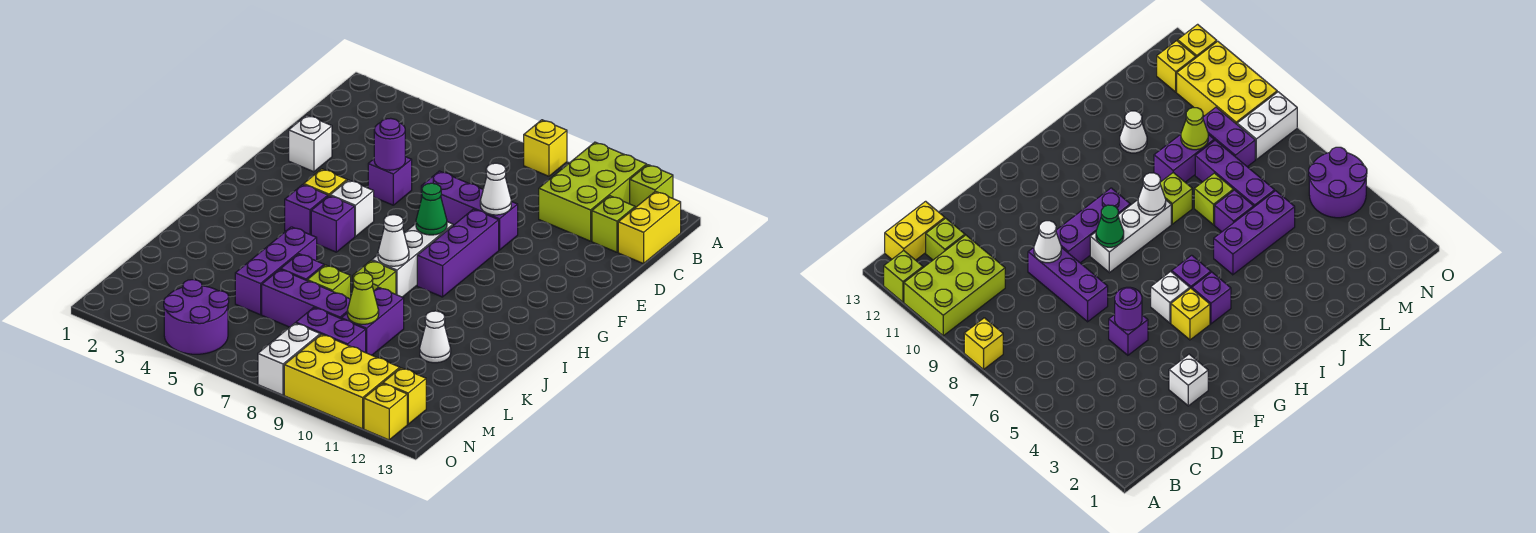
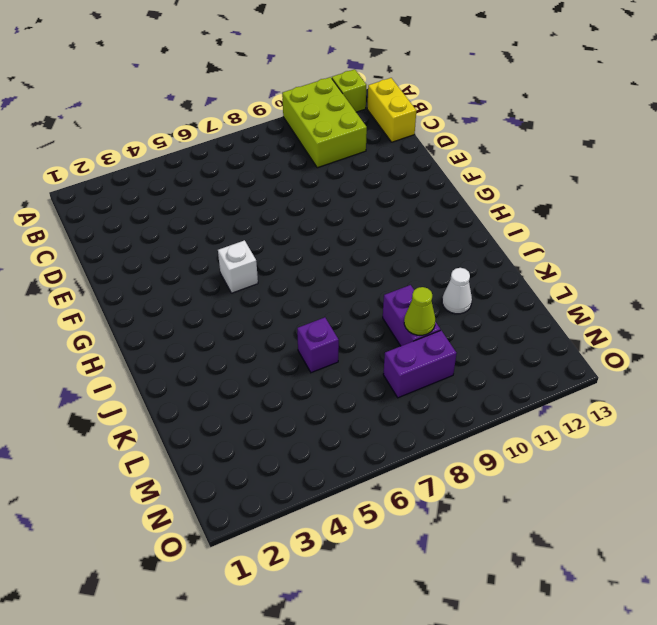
none -> yellow brick A8 level 1
none -> lime brick C12 level 1
none -> white brick E2 level 1
none -> purple brick E5 level 1

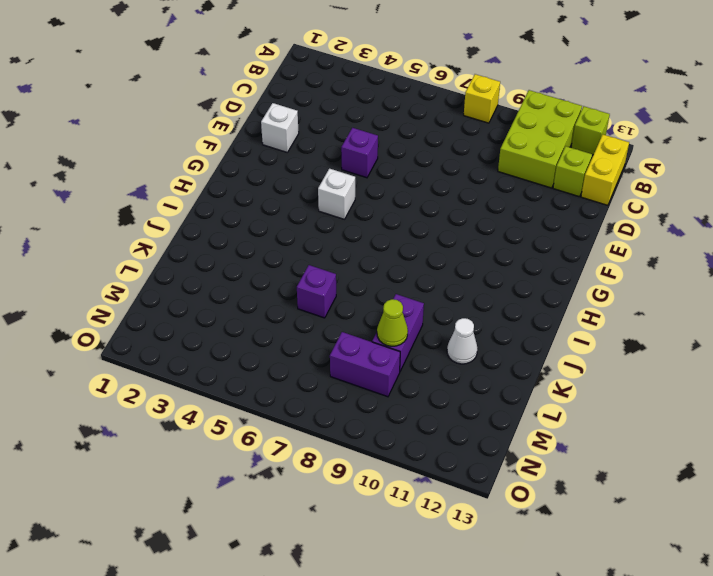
none -> purple brick E7:E9 level 1
none -> purple brick F9:H9 level 1
none -> yellow brick G4 level 1
none -> white brick G8:I8 level 1

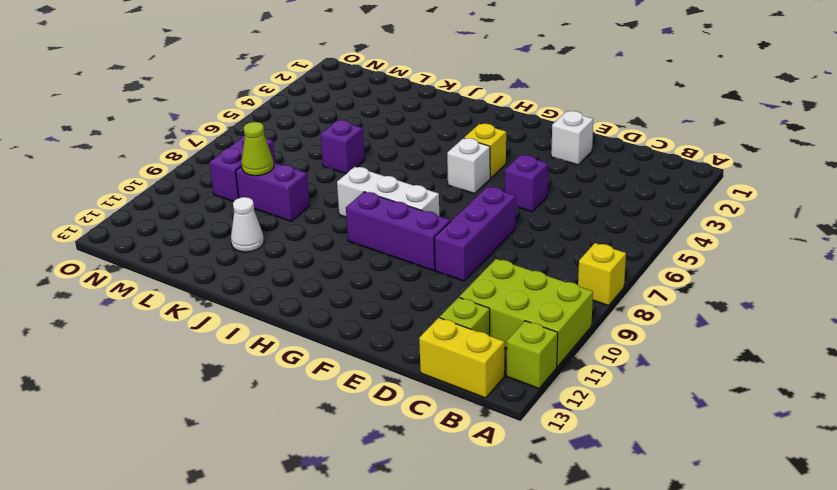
none -> purple brick H4 level 1
none -> purple brick H5 level 1
none -> purple brick J5:L5 level 1
none -> lime brick J8 level 1

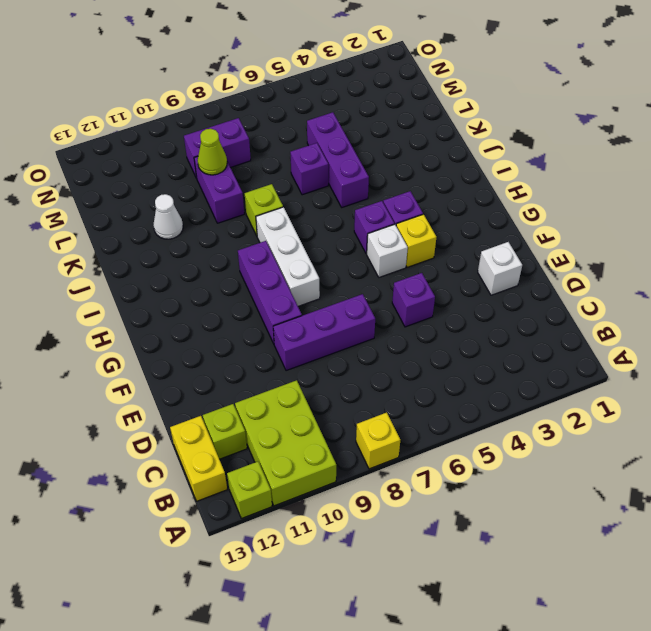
none -> lime brick K7 level 1
none -> purple brick L6:L8 level 1
none -> purple round brick N4:O5 level 1
none -> white brick N8:O8 level 1

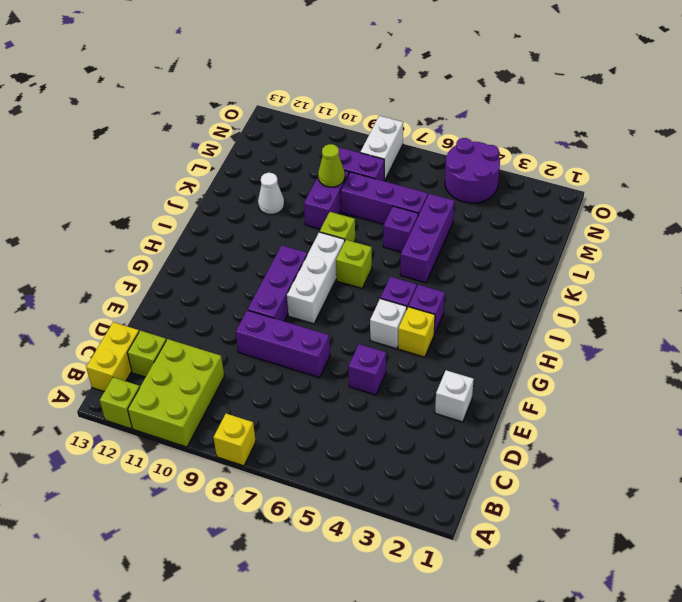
lime brick I7 level 1 -> lime brick K7 level 1
none -> yellow brick N9:O11 level 1
none -> yellow brick N12 level 1
none -> yellow brick O12 level 1
none -> purple round brick E5 level 2

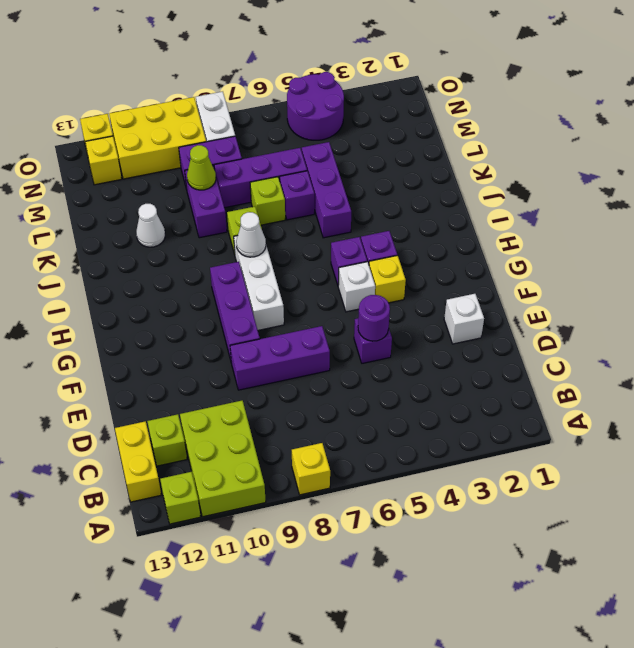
none -> white cone E9 level 2
none -> green cone G8 level 2

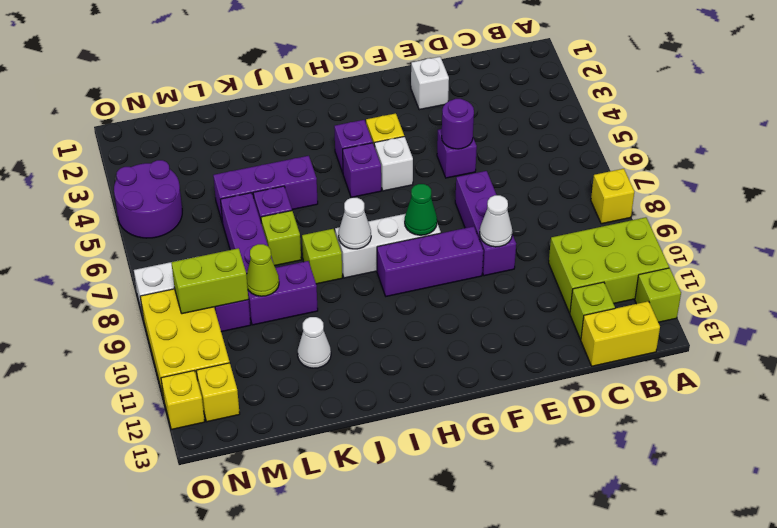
lime brick M9:N9 level 2 -> none

